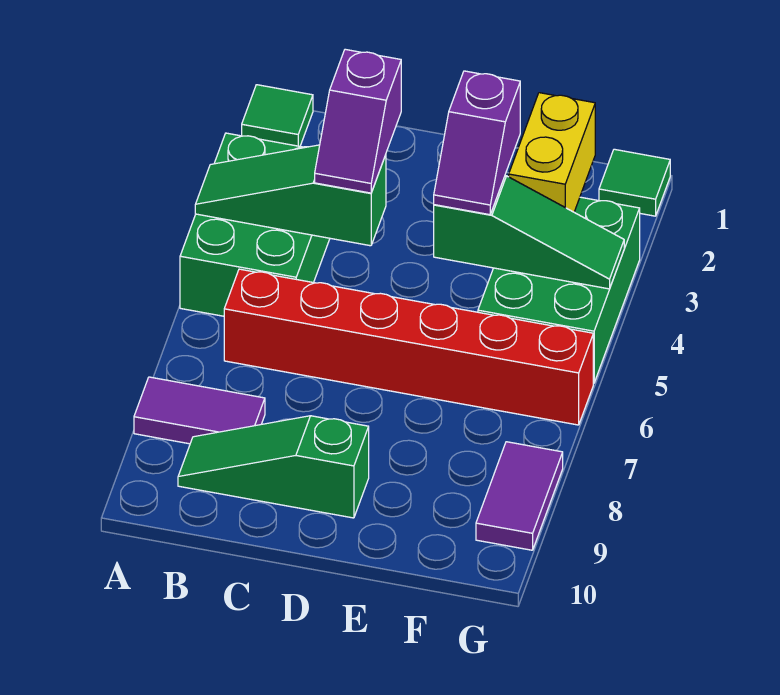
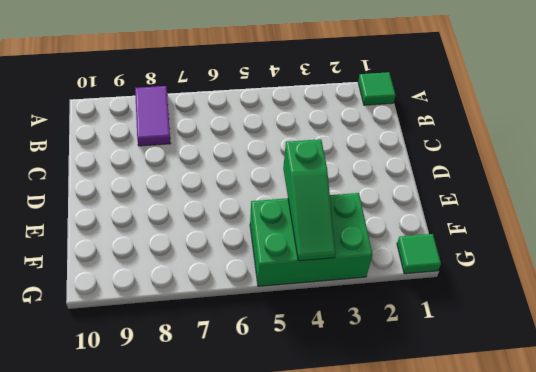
none -> green brick A3:B5 level 1
none -> red brick B6:G6 level 1
none -> green slope B9:D9 level 1 top D

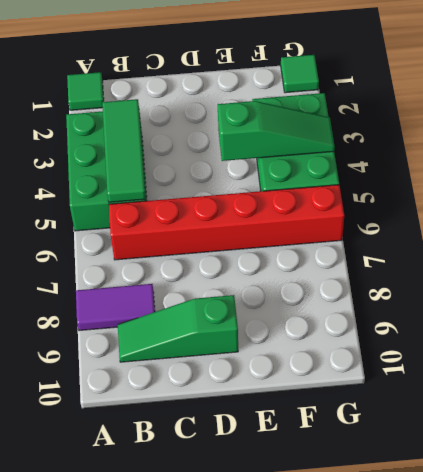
green tile B3:B5 level 2 -> green slope A4:C4 level 2 top C
none -> purple tile G8:G9 level 1
none -> yellow brick F2:F3 level 2
none -> purple slope C3:C4 level 3 top 3

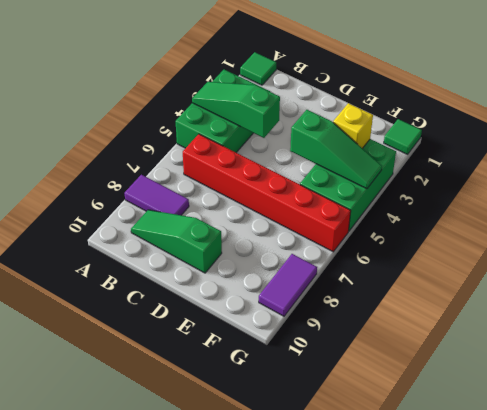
yellow brick F3 level 2 -> yellow brick F2:F3 level 2
none -> purple slope C3:C4 level 3 top 3
none -> purple slope E3:E4 level 3 top 3

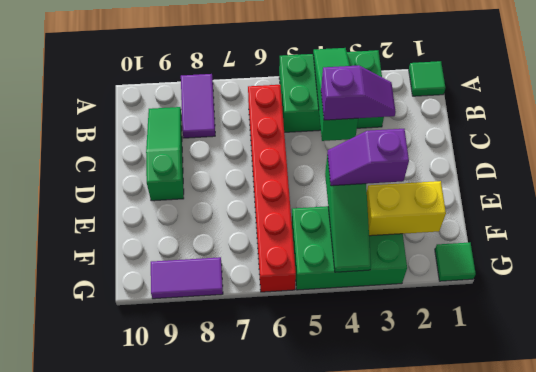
purple slope C3:C4 level 3 top 4 -> purple slope C3:C4 level 3 top 3

